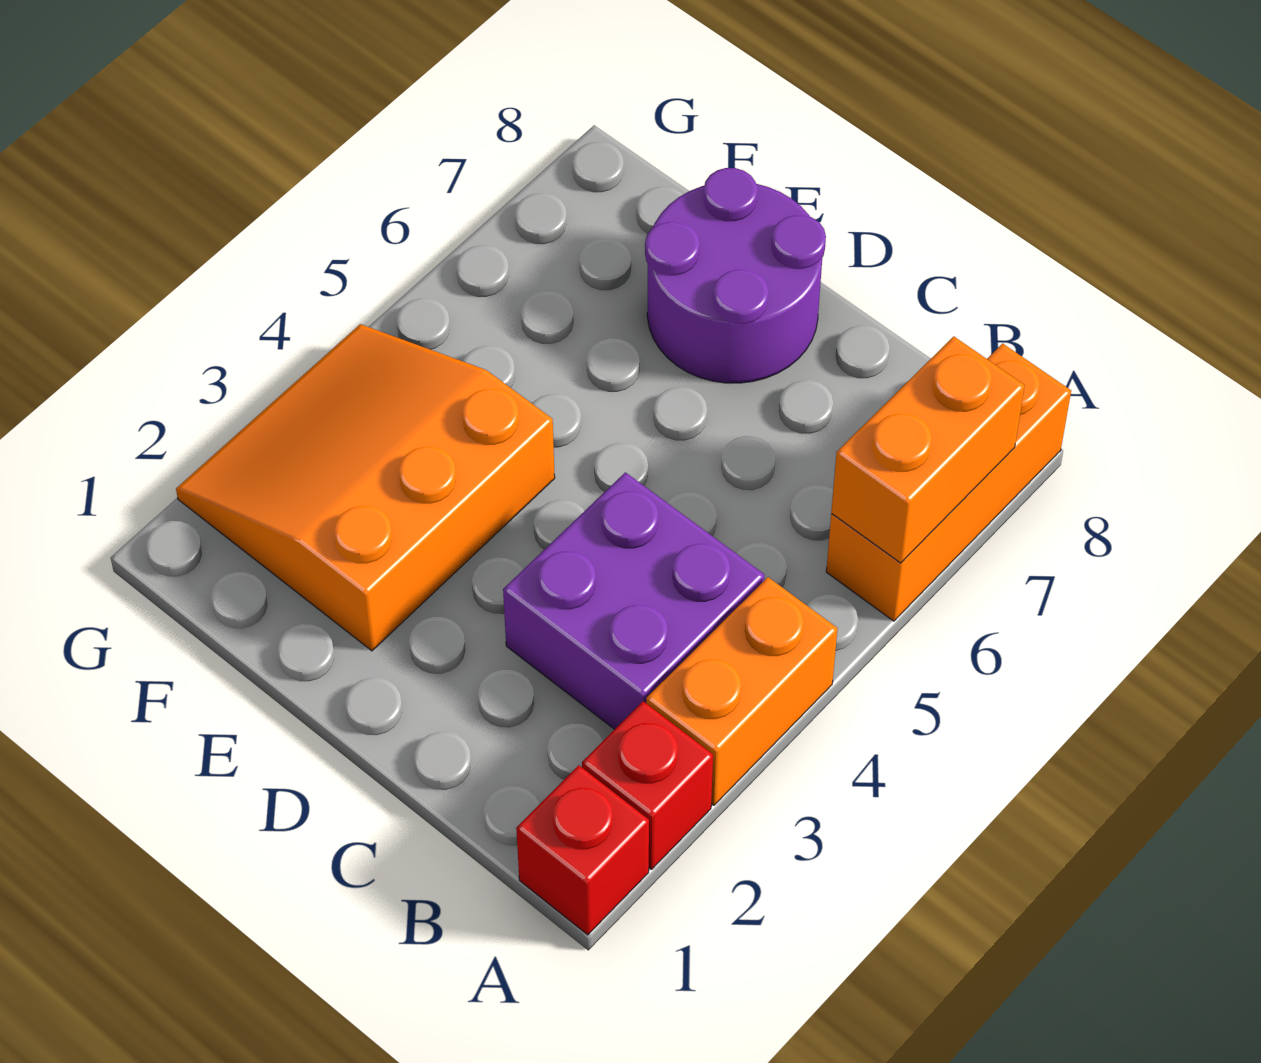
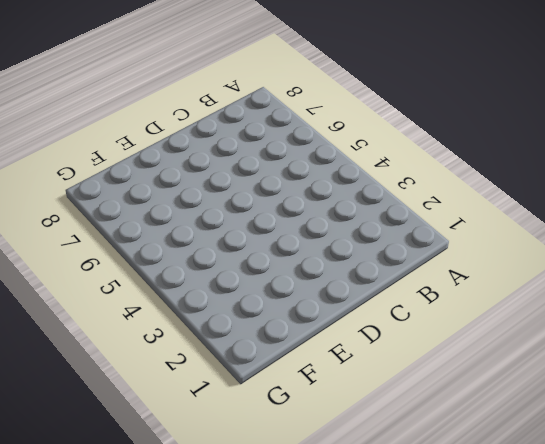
none -> red brick A1 level 1
none -> red brick A2 level 1

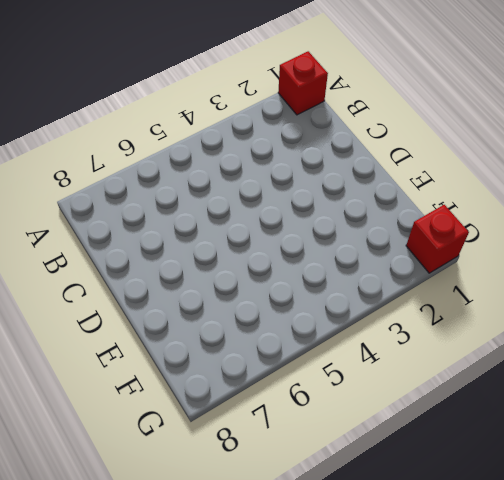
red brick G1 level 1 -> red brick A2 level 1
none -> orange brick A3:A4 level 1
none -> orange brick A6:A8 level 1

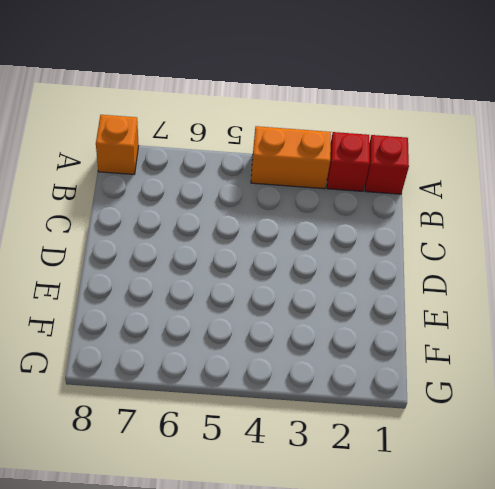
orange brick A8 level 1 -> orange brick A6:A8 level 1
none -> purple brick B3:C4 level 1
none -> purple round brick D7:E8 level 1

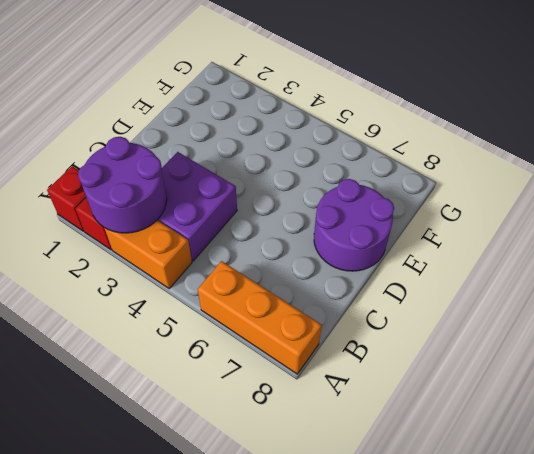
purple round brick A2:B3 level 2 -> none
none -> orange slope E2:G4 level 1 top E
none -> orange brick A6:A7 level 2

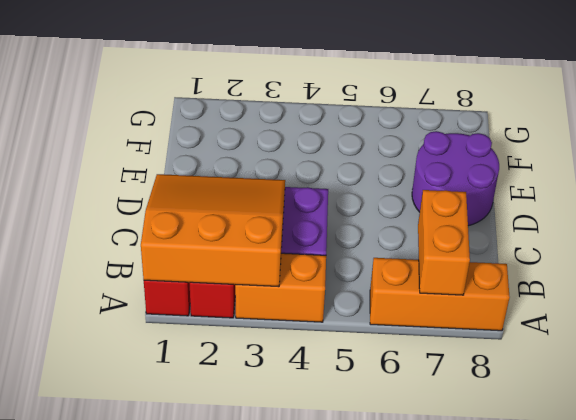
orange slope A1:C3 level 2 top A -> orange slope E2:G4 level 1 top E
orange brick A7:B7 level 2 -> orange brick A6:A7 level 2

